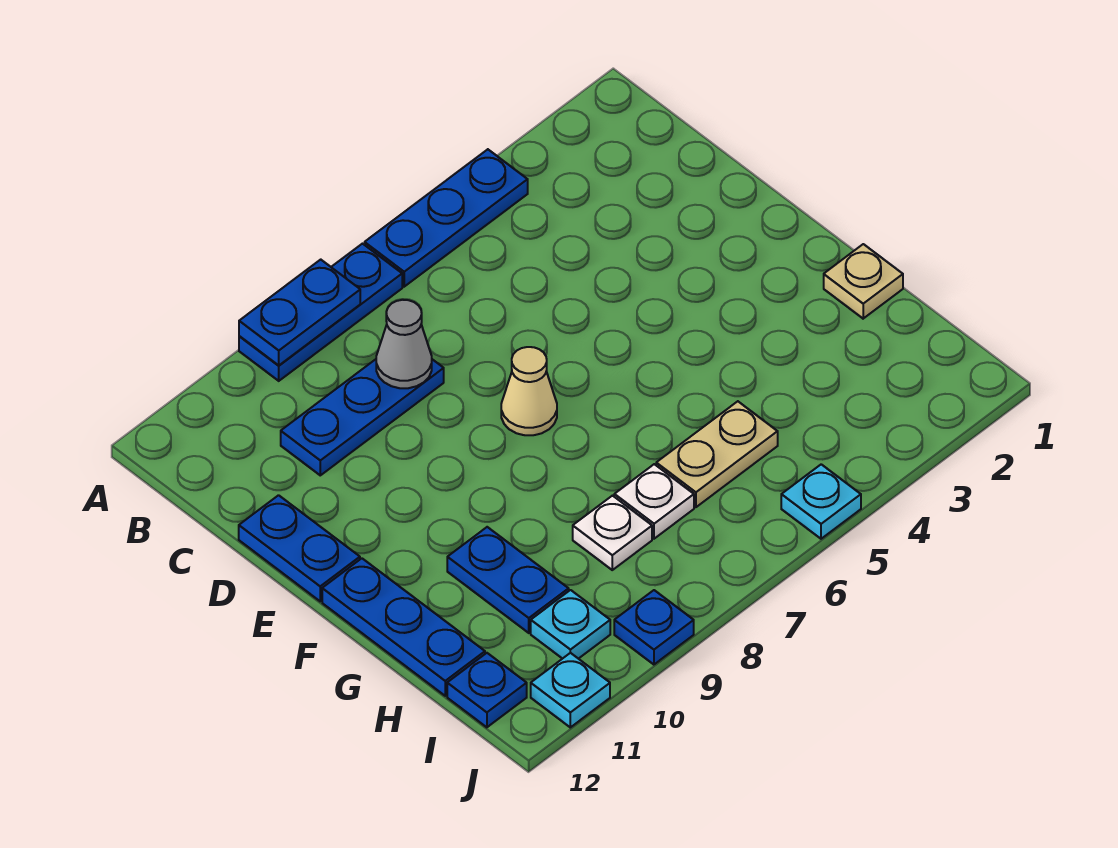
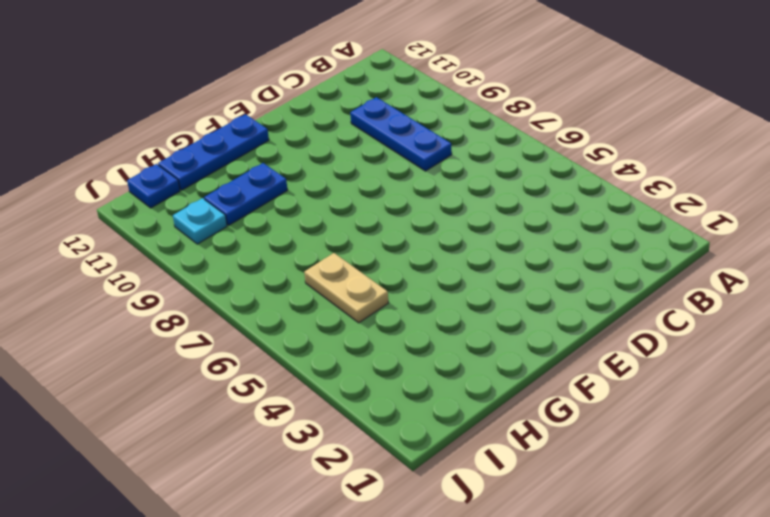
none -> blue plate A4:A6 level 1
none -> blue plate A7:A9 level 1
none -> blue plate D12:E12 level 1

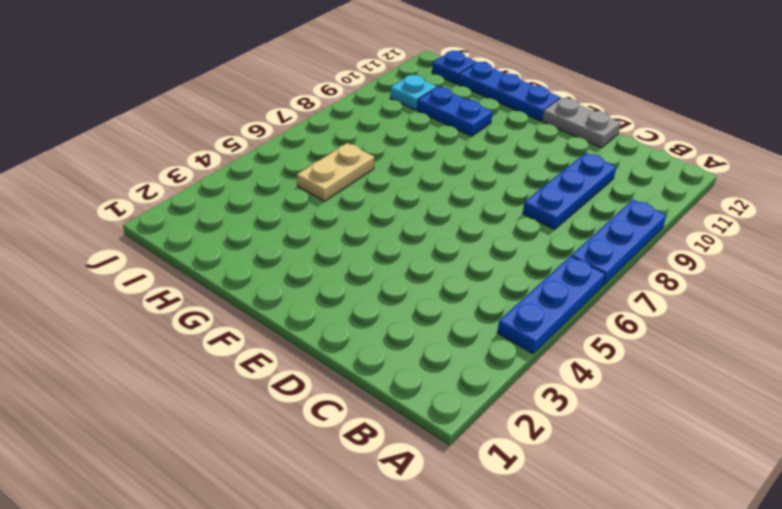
grey plate D12:E12 level 1 -> blue plate D12:E12 level 1
none -> tan cone E7 level 1
none -> tan plate G1 level 1
none -> white plate H7 level 1

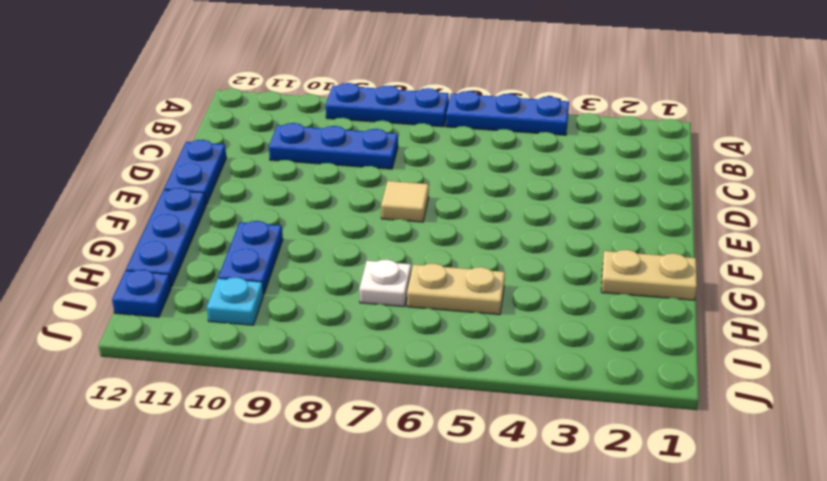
tan tile E7 level 1 -> tan cone E7 level 1
tan plate G1:G2 level 1 -> tan plate G1 level 1
none -> white plate H8 level 1
none -> cyan plate J5 level 1
none -> blue plate J9 level 1

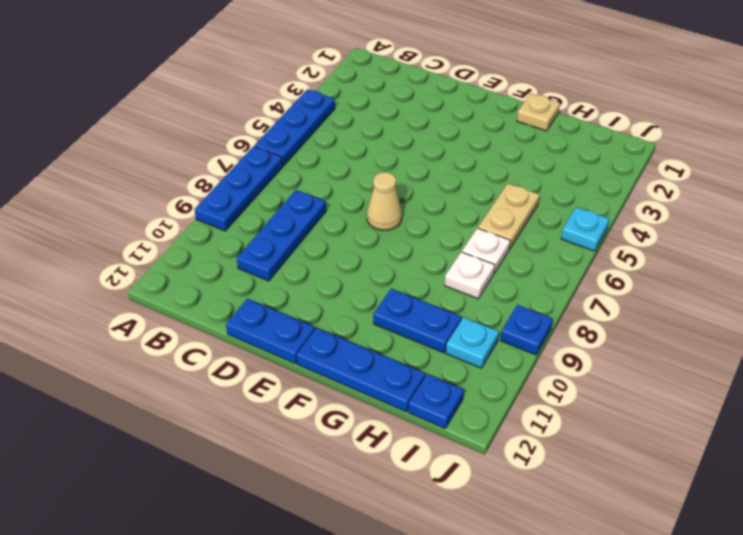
none -> cyan plate J11 level 1
none -> blue plate A8:A9 level 2
none -> grey cone C8 level 2

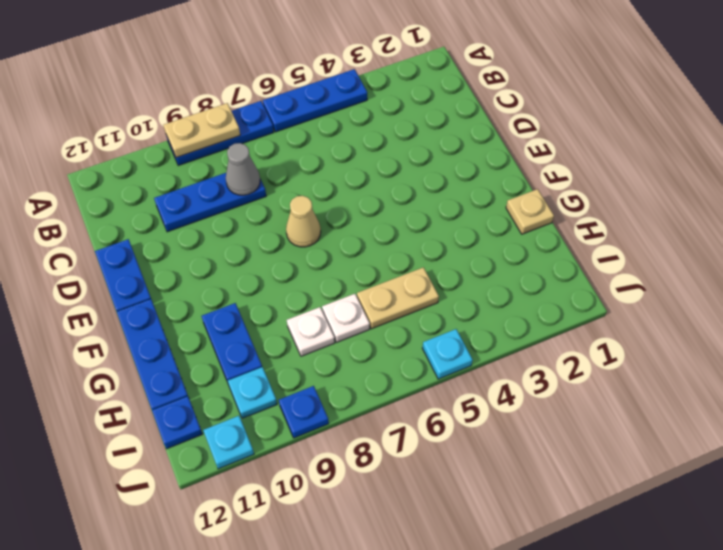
tan plate A8:A9 level 2 -> blue plate A8:A9 level 2

